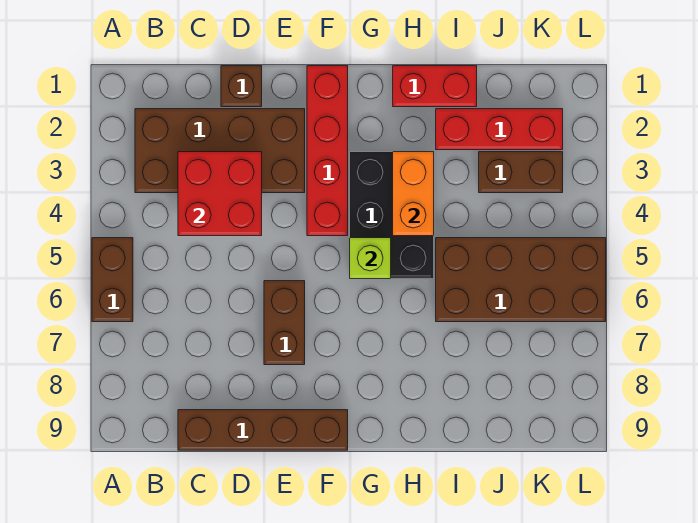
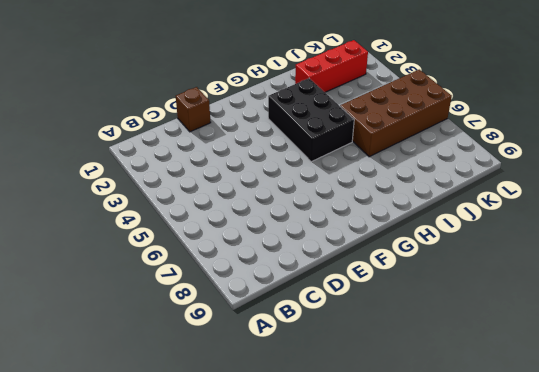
none -> brown brick A5:A6 level 1
none -> brown brick B2:E3 level 1
none -> brown brick C9:F9 level 1

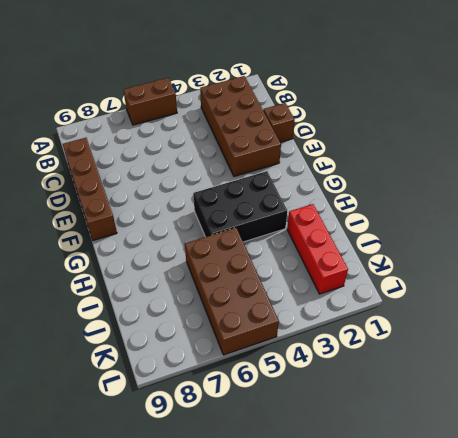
none -> brown brick E6:E7 level 1
none -> red brick F1:F4 level 1
none -> red brick H1:I1 level 1

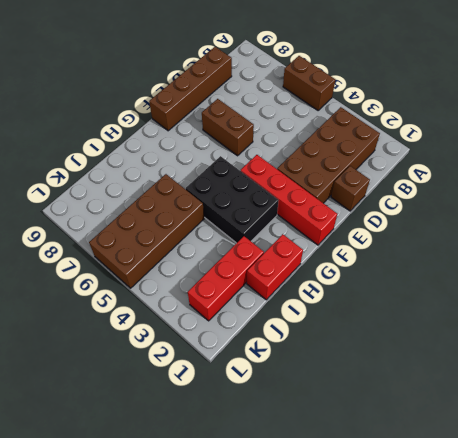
none -> brown brick J3:K3 level 1
none -> red brick C3:D4 level 2
none -> lime brick G5 level 2

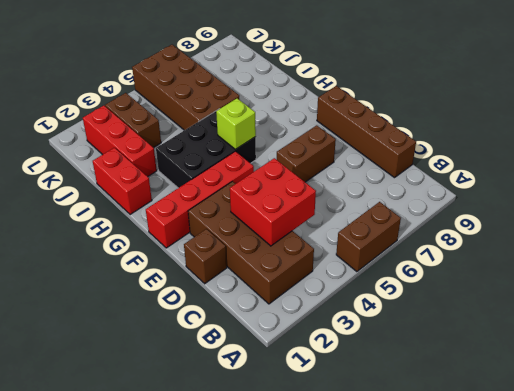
none -> orange brick H3:H4 level 2

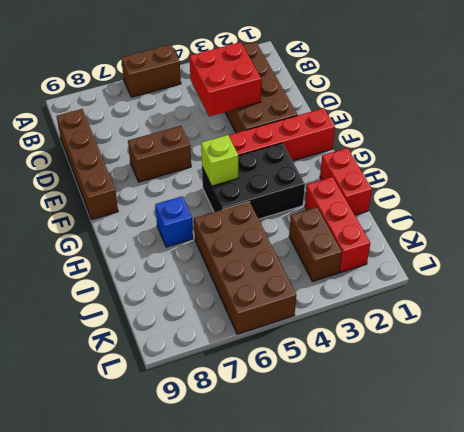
blue brick H7 level 1 -> none
none -> brown brick D1 level 1
none -> orange brick H3:H4 level 2

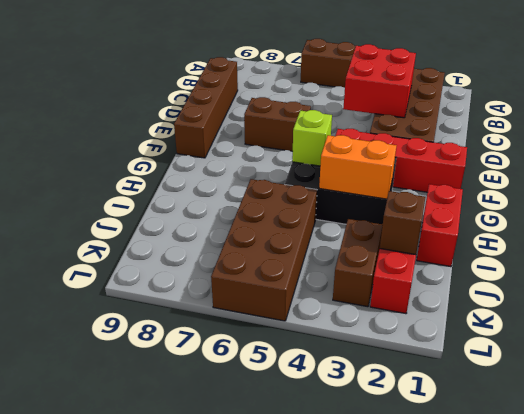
brown brick J2 level 2 -> brown brick D1 level 1

